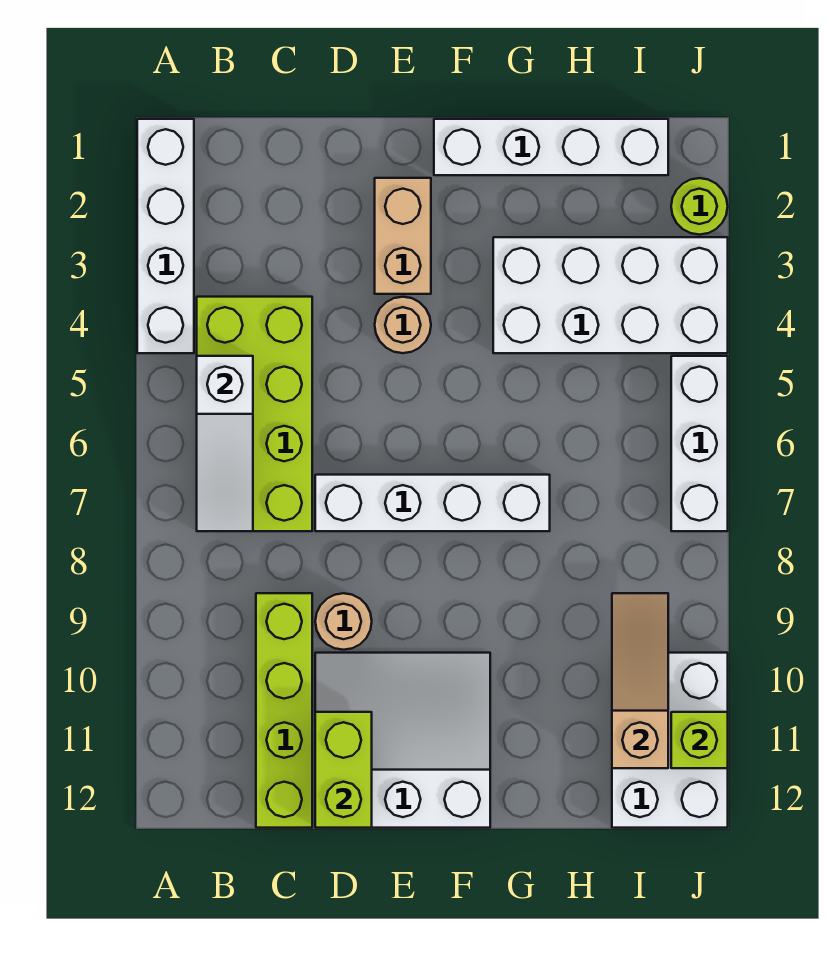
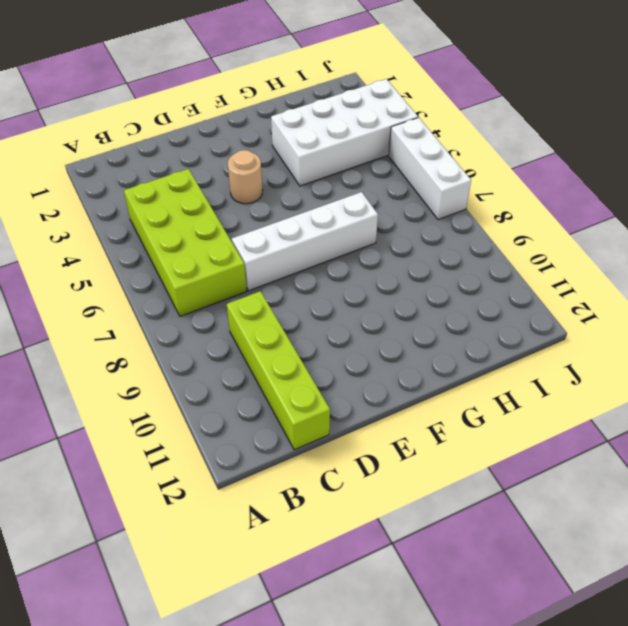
none -> white brick A1:A4 level 1
none -> tan round brick D9 level 1
none -> white slope D10:F12 level 1 top 12

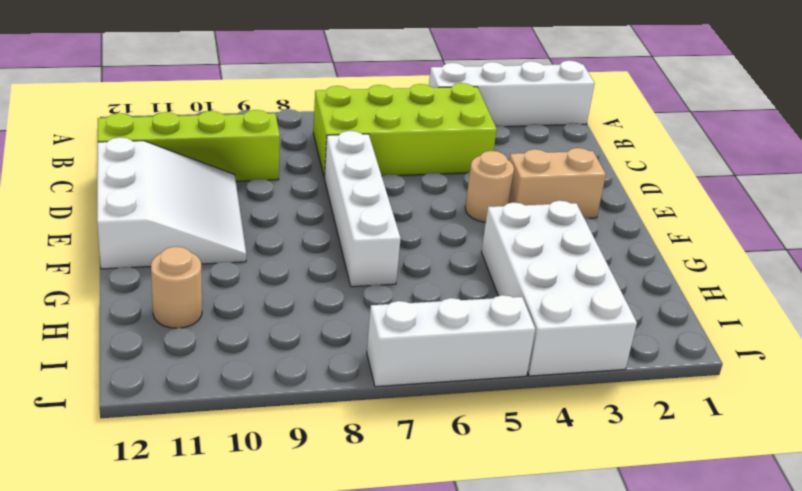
tan round brick H11 level 1 -> tan round brick D9 level 1
none -> white brick F1:I1 level 1
none -> white brick I10:J12 level 1
none -> lime round brick J2 level 1

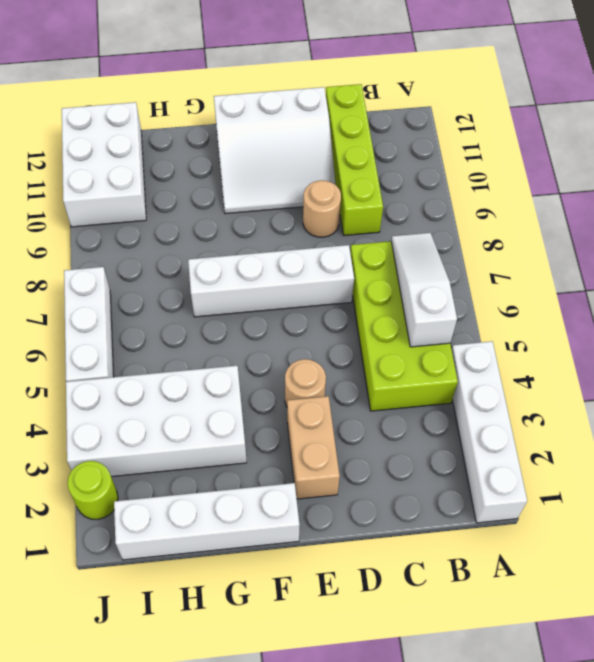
none -> lime brick D11:D12 level 2
none -> tan slope I9:I11 level 2 top 11
none -> lime brick J11 level 2

